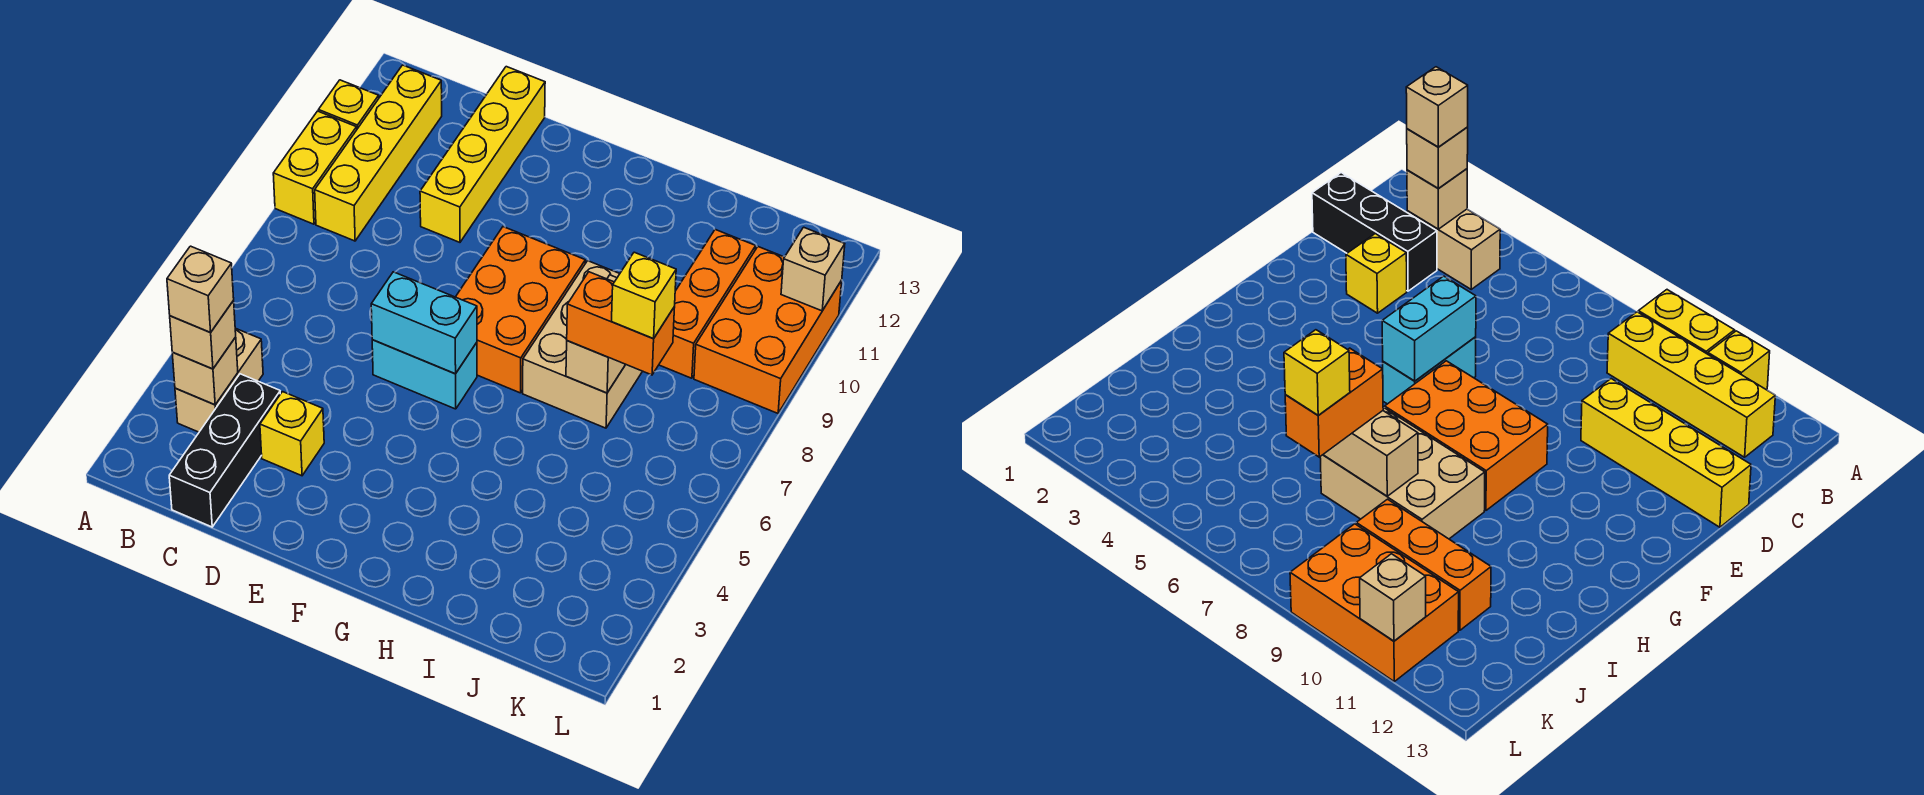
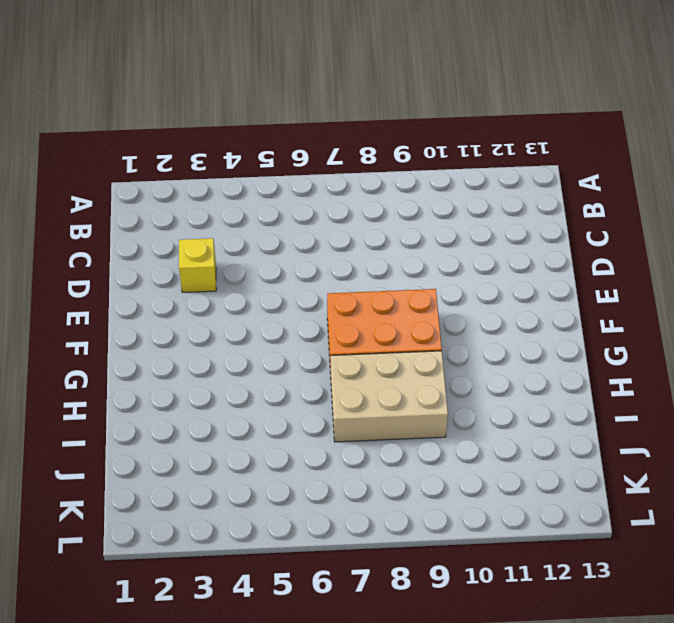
none -> yellow brick A9:A10 level 1
none -> yellow brick A11 level 1
none -> tan brick B3:B4 level 1

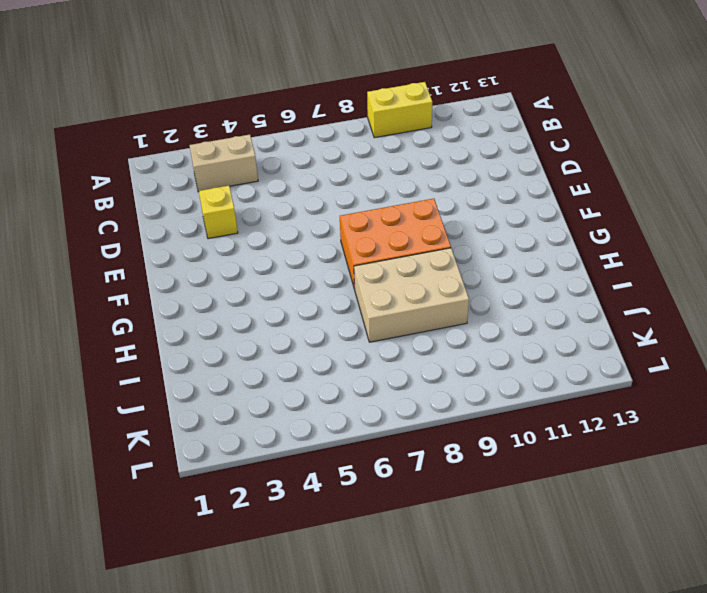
none -> yellow brick A11 level 1
none -> yellow brick B9:B12 level 1
none -> black brick C1:C3 level 1

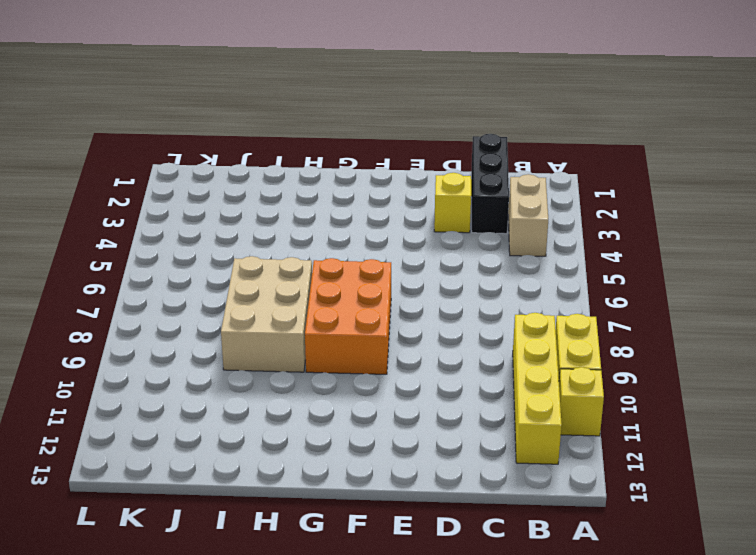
none -> yellow brick D10:D13 level 1
none -> cyan brick E6:F6 level 1
none -> orange brick J9:J11 level 1

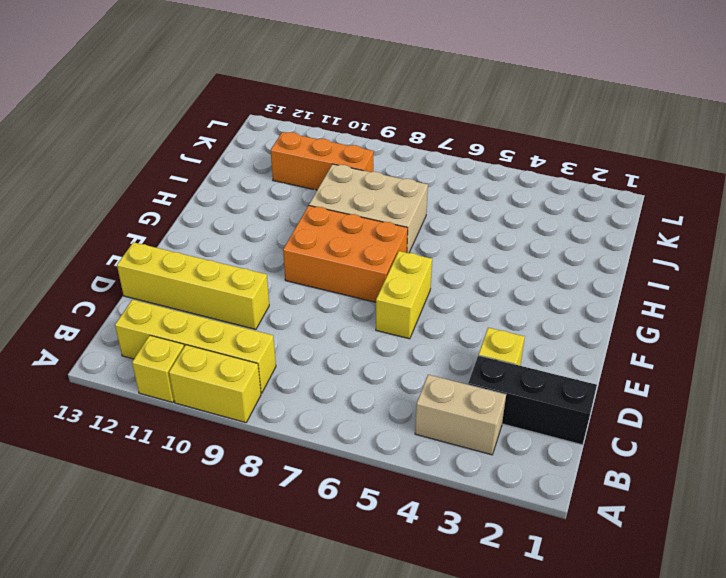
yellow brick E6:F6 level 1 -> cyan brick E6:F6 level 1
none -> orange brick K9:L11 level 1
none -> tan brick B3 level 2
none -> cyan brick E6:F6 level 2

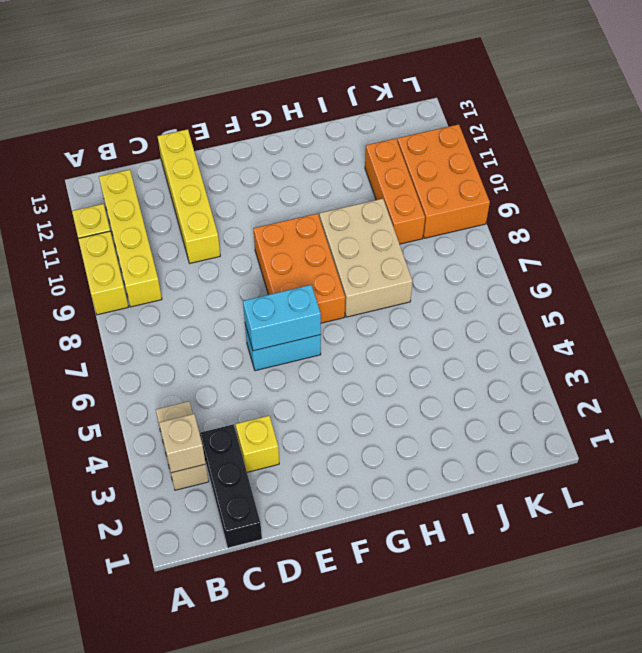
none -> tan brick I7:I8 level 2
none -> tan brick L11 level 2
none -> tan brick B3 level 3

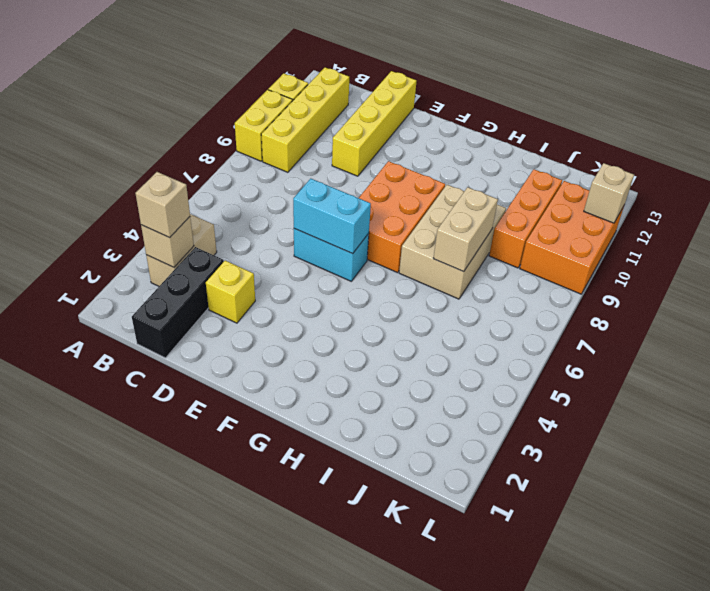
none -> orange brick I7:J7 level 3
none -> tan brick B3 level 4
none -> yellow brick J7 level 4

